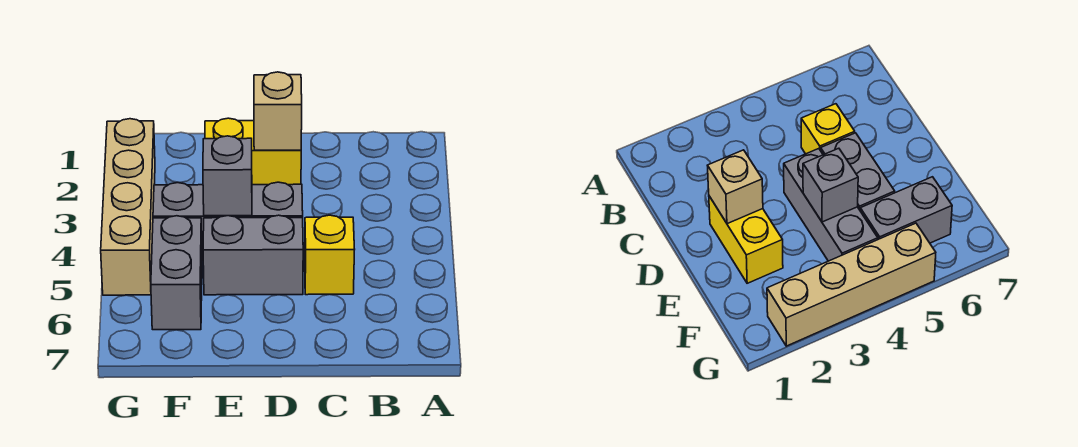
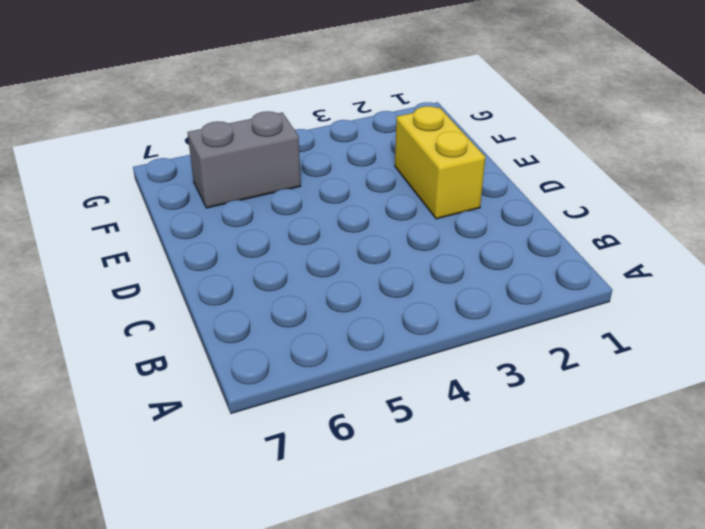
none -> yellow brick C5 level 1
none -> grey brick D4:F4 level 1

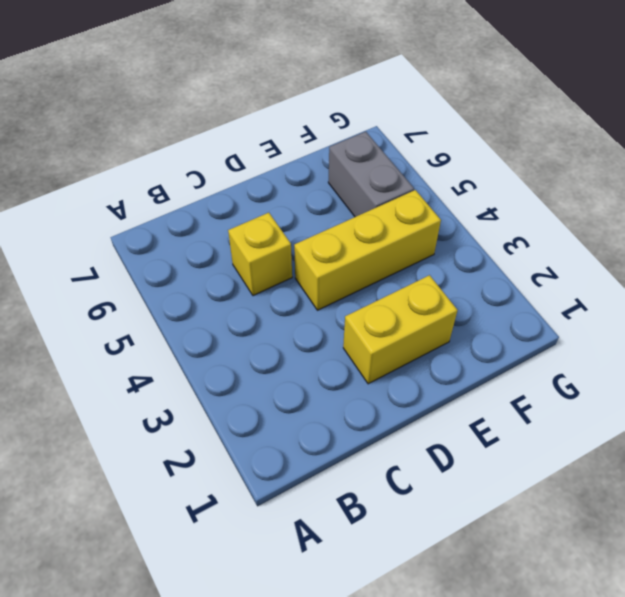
yellow brick D4:F4 level 1 -> grey brick D4:F4 level 1
none -> grey brick D5:E5 level 1
none -> tan brick G2:G5 level 1

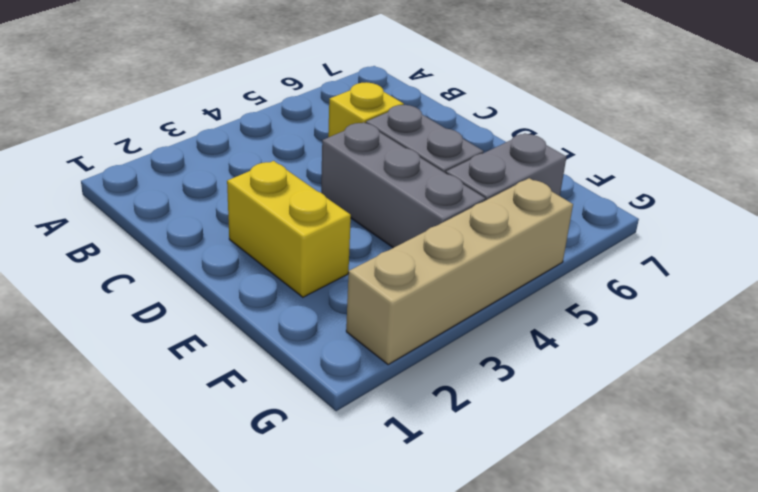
none -> tan brick D2 level 2
none -> grey brick E4 level 2

